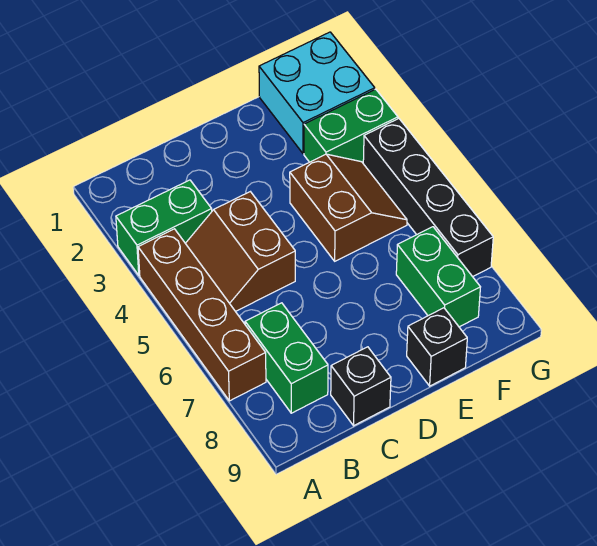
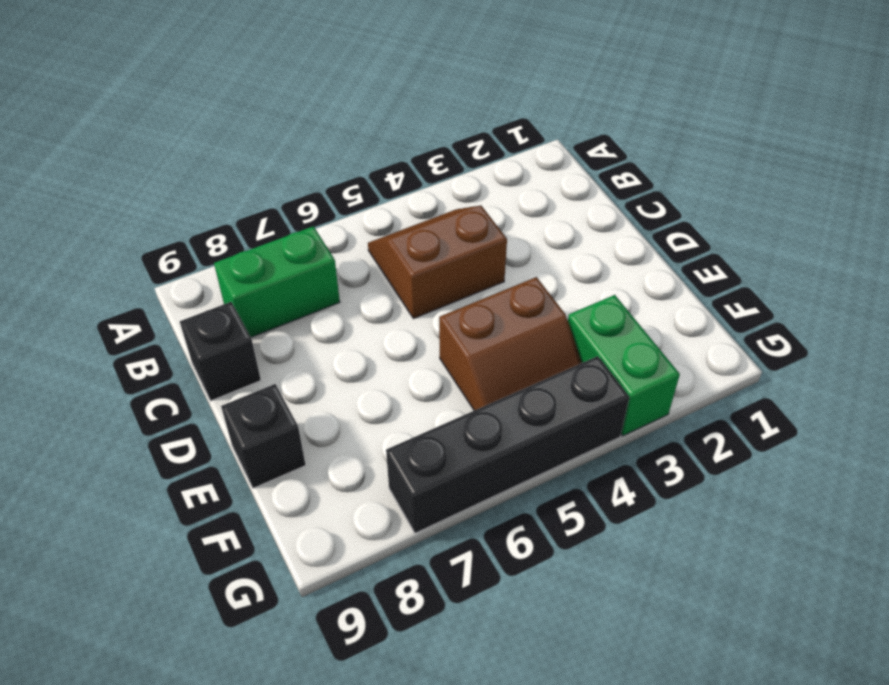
none -> green brick A3:B3 level 1
none -> brown brick A4:A7 level 1

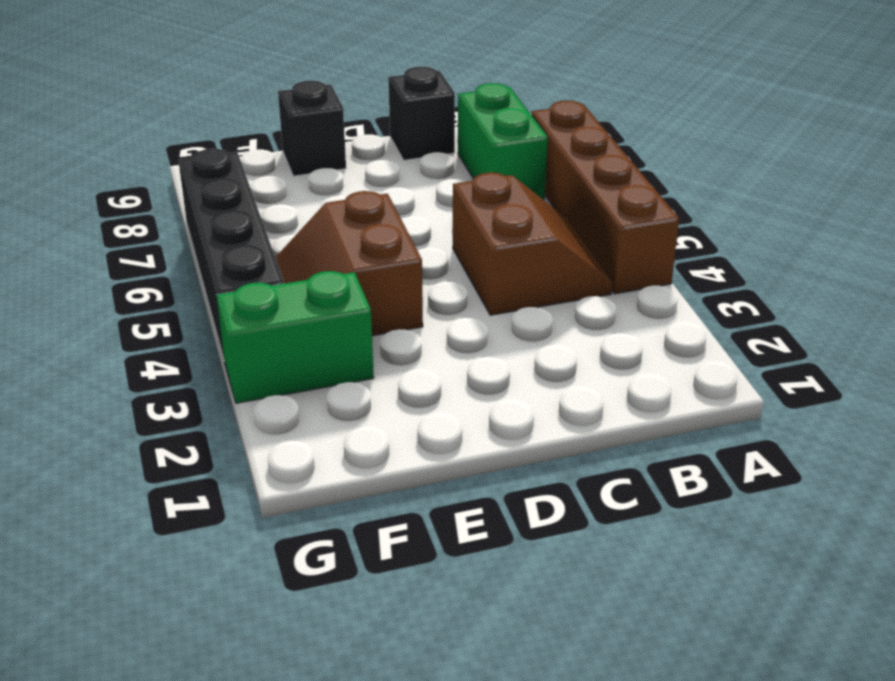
none -> green brick A3:B3 level 1
none -> cyan brick F1:G2 level 1

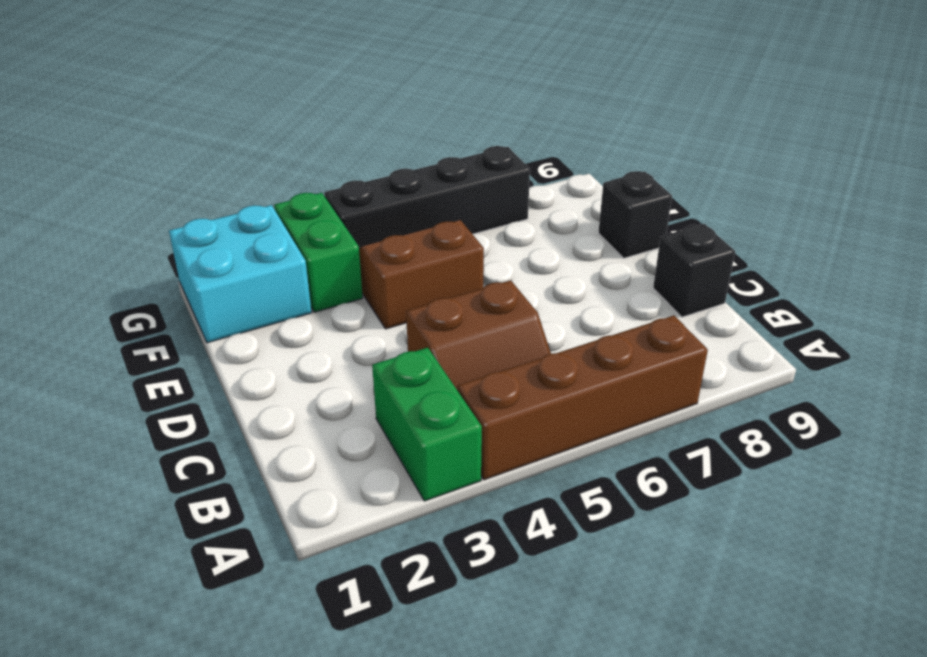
none -> green brick B7:B8 level 1
none -> green brick F7:F8 level 1

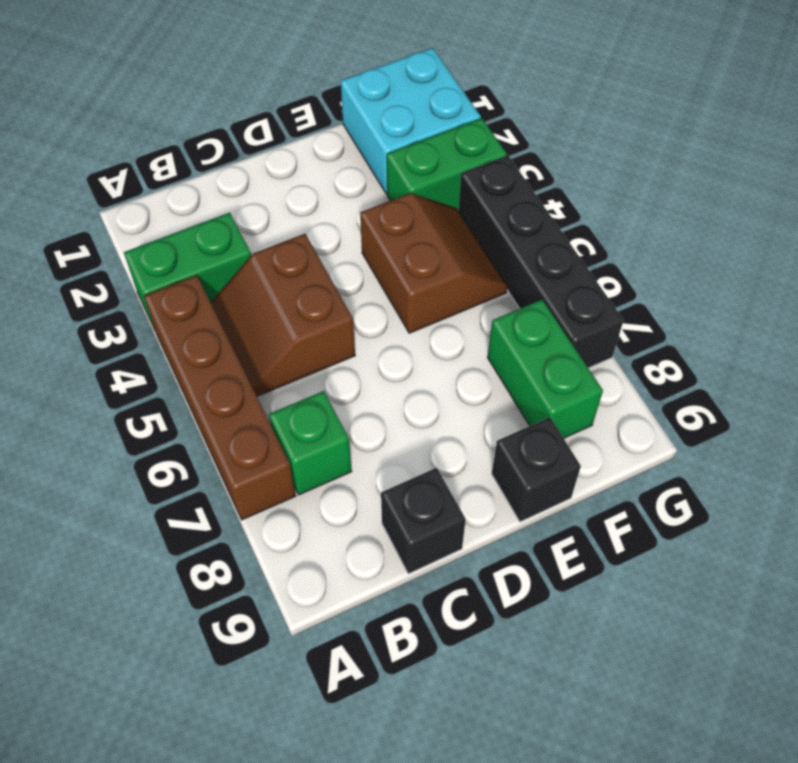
green brick B7 level 1 -> green brick B7:B8 level 1

